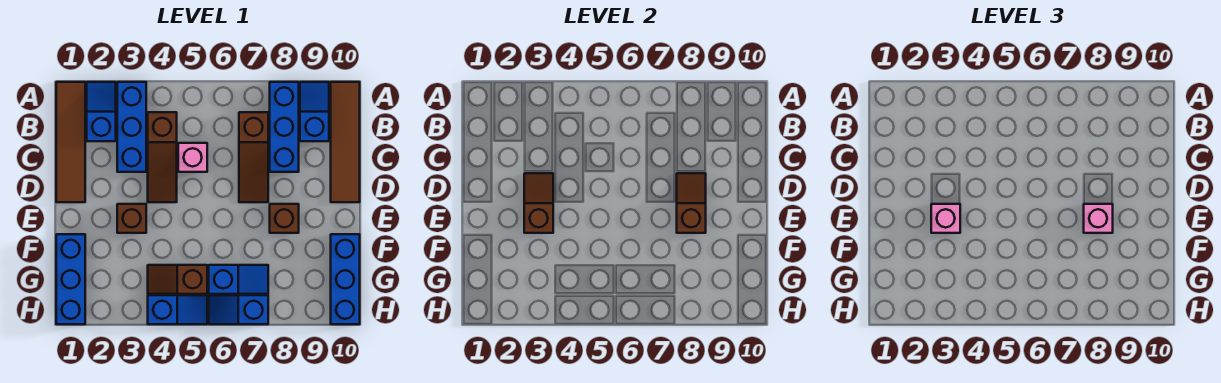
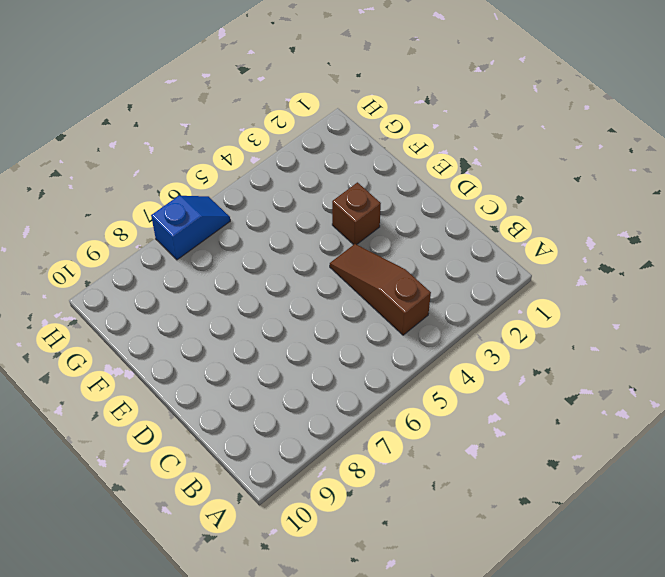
none -> brown tile A1:D1 level 1
none -> blue slope A2:B2 level 1 top B
none -> blue brick A3:C3 level 1

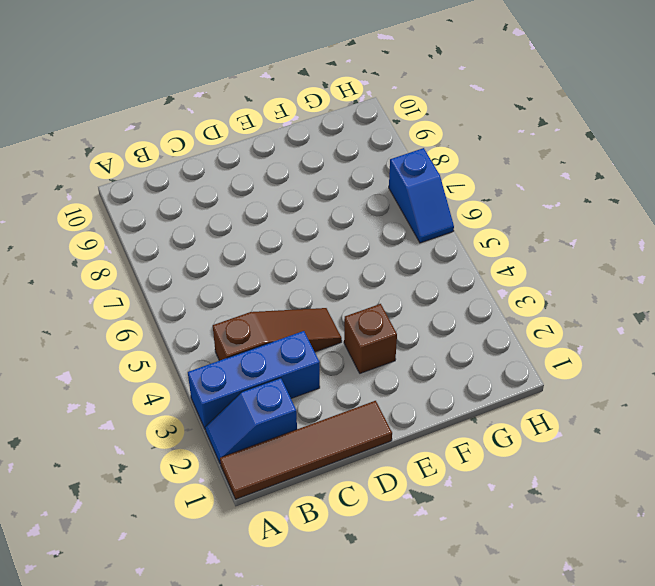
none -> blue brick A8:C8 level 1
none -> blue slope A9:B9 level 1 top B
none -> brown tile A10:D10 level 1

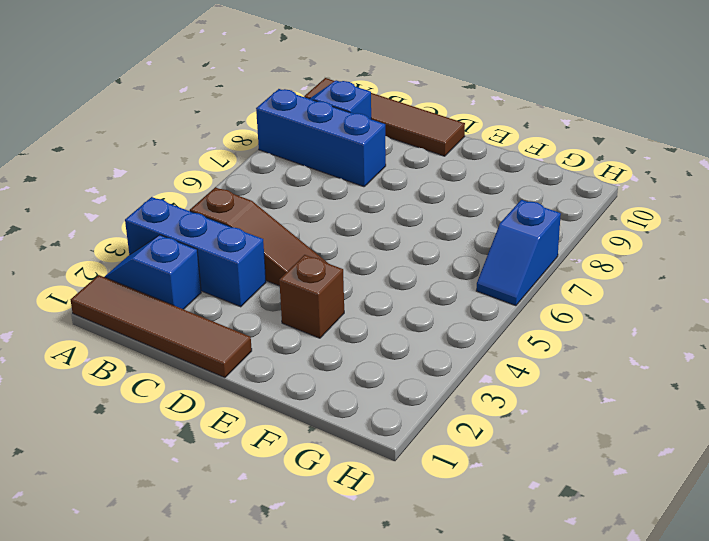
none -> brown slope B7:D7 level 1 top B
none -> pink brick C5 level 1
none -> brown brick E8 level 1

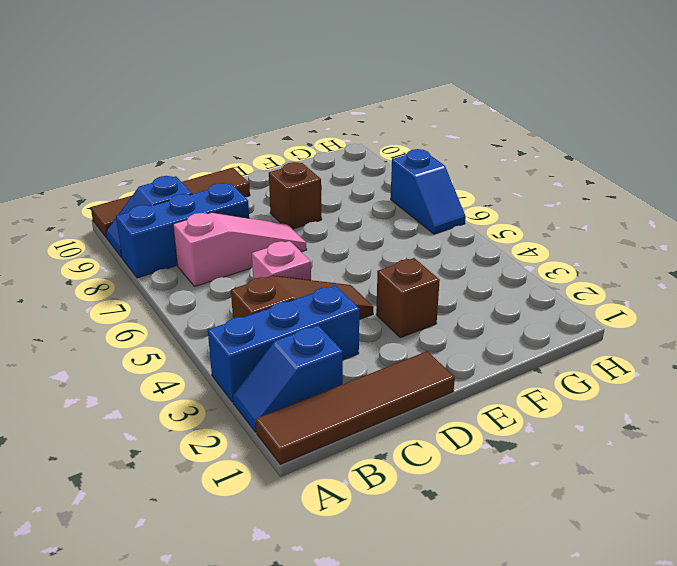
pink slope B7:D7 level 1 top B -> brown slope B7:D7 level 1 top B
none -> blue brick F1:H1 level 1
none -> blue brick F10:H10 level 1
none -> brown slope G4:G5 level 1 top 5

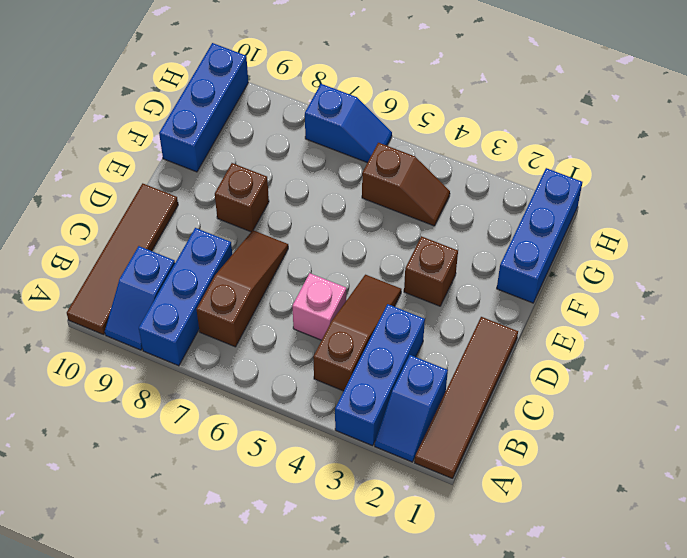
none -> blue slope G6:G7 level 1 top 6
none -> blue slope H4:H5 level 1 top 4
none -> brown slope D3:E3 level 2 top E

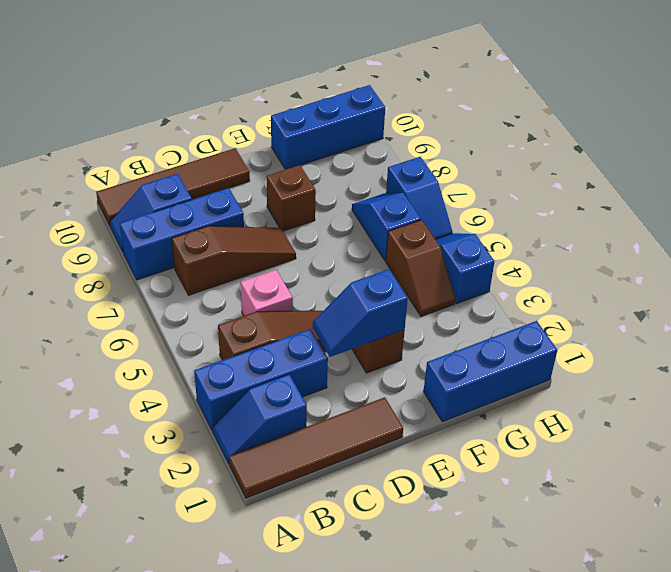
blue slope D3:E3 level 2 top E -> brown slope D3:E3 level 2 top E
none -> brown slope D8:E8 level 2 top E
none -> pink brick E3 level 3
none -> pink brick E8 level 3

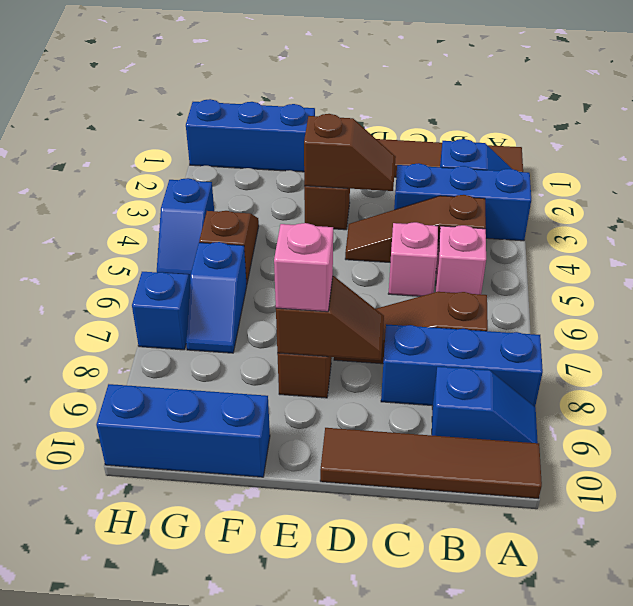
pink brick B5 level 1 -> pink brick E3 level 3

